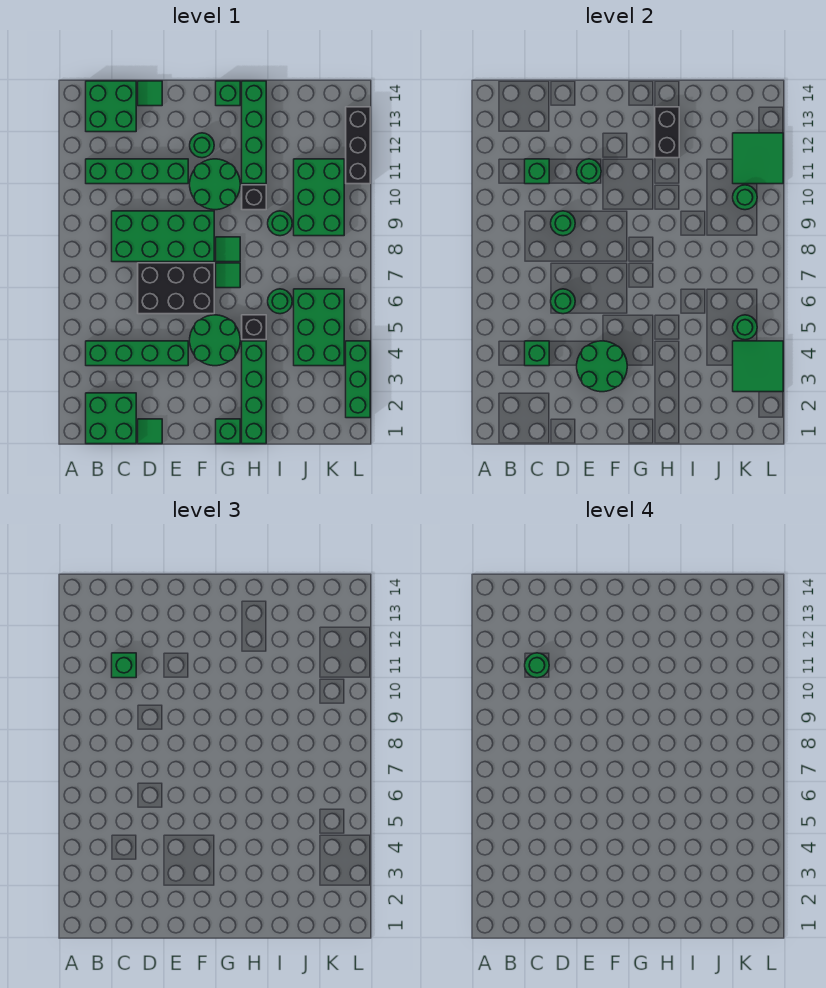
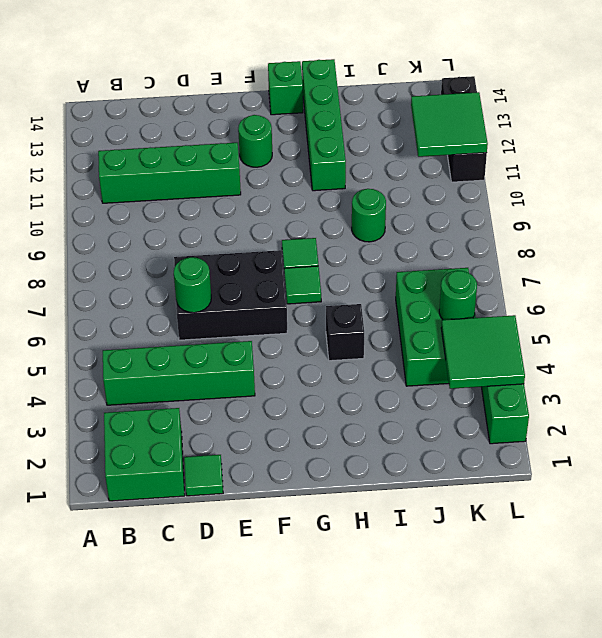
none -> green brick B13:C14 level 1
none -> green brick C8:F9 level 1
none -> green tile D14 level 1
none -> green round brick F4:G5 level 1

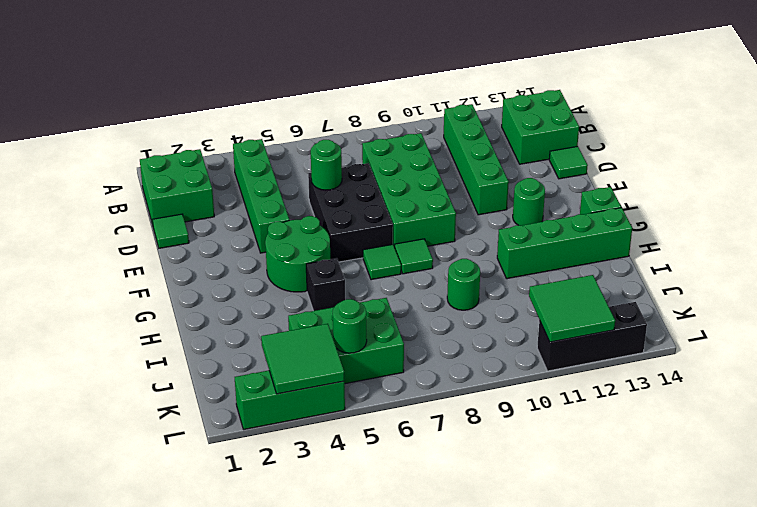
none -> green round brick F10:G11 level 1
none -> green brick G1 level 1
none -> green brick H1:H4 level 1
none -> black brick H10 level 1

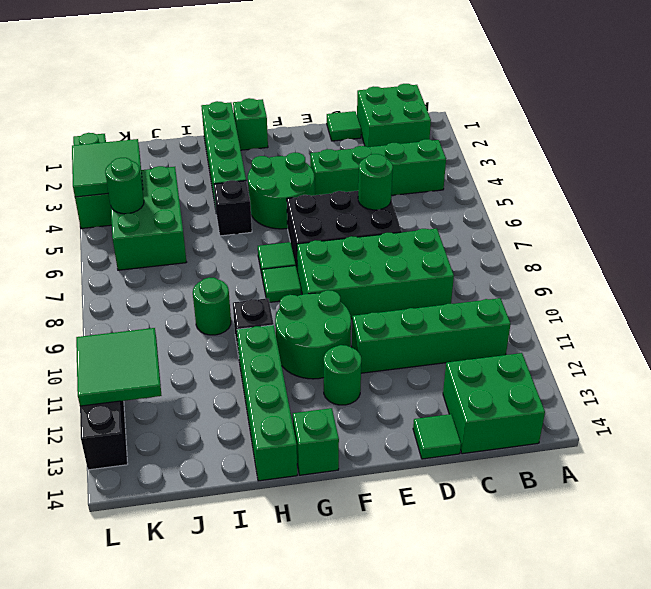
none -> green round brick I6 level 1
none -> green brick J9:K11 level 1
none -> green brick C4 level 2
none -> green brick C11 level 2

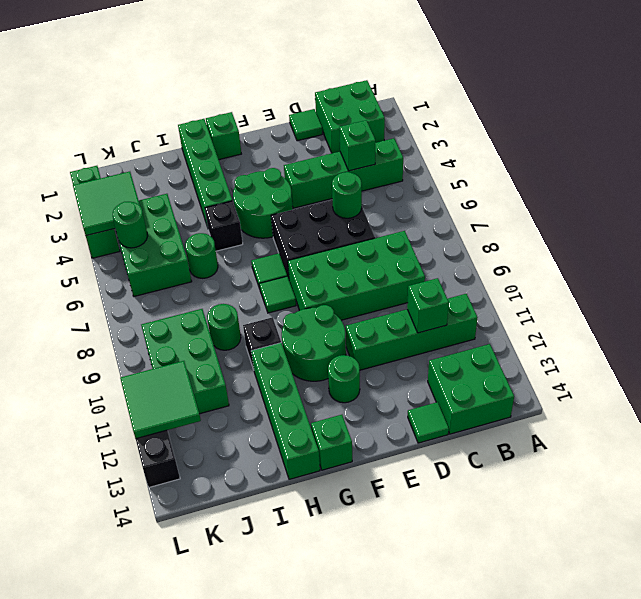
none -> green round brick D9 level 2
none -> green round brick E3:F4 level 2
none -> green round brick E11 level 2
none -> black brick H12:H13 level 2

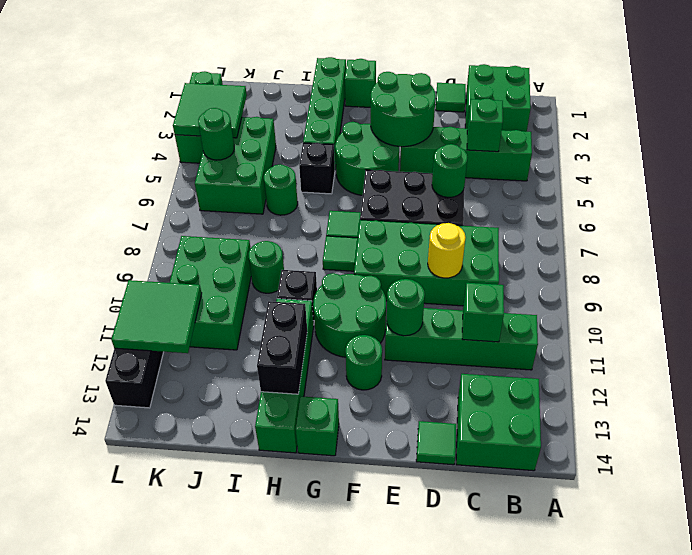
yellow round brick D9 level 2 -> green round brick D9 level 2
none -> green round brick K10 level 2
none -> green brick C11 level 3
none -> green round brick C11 level 4

